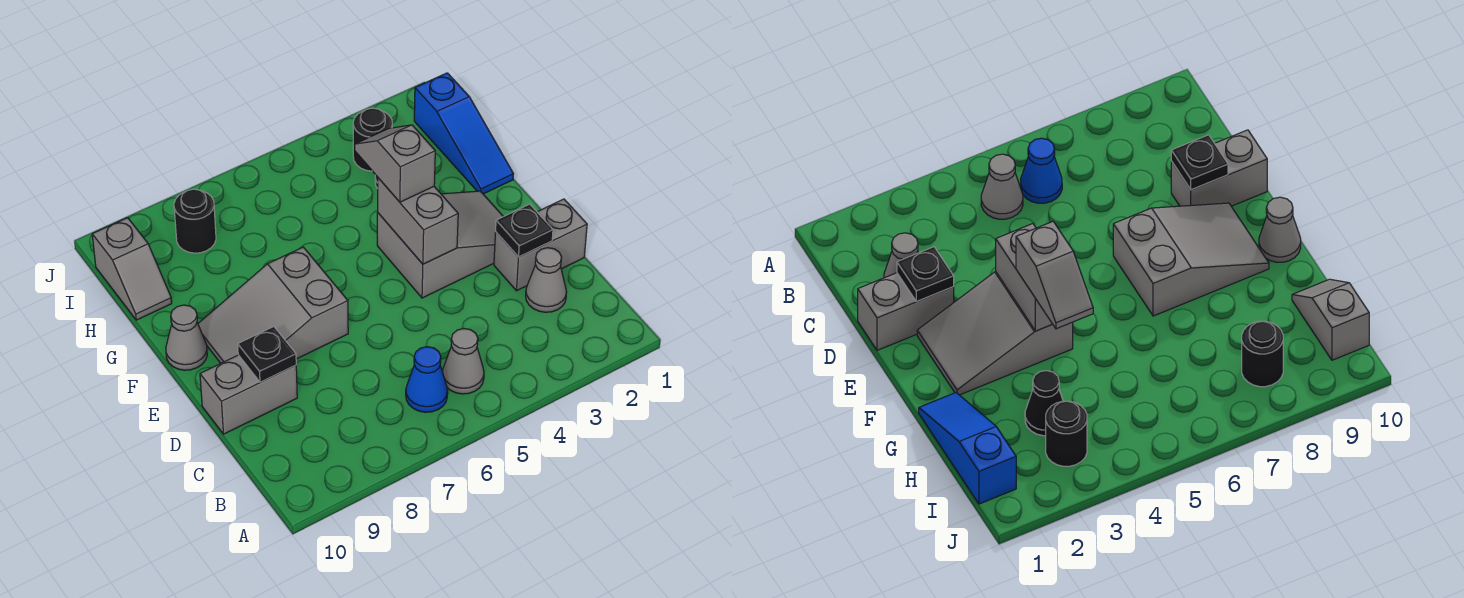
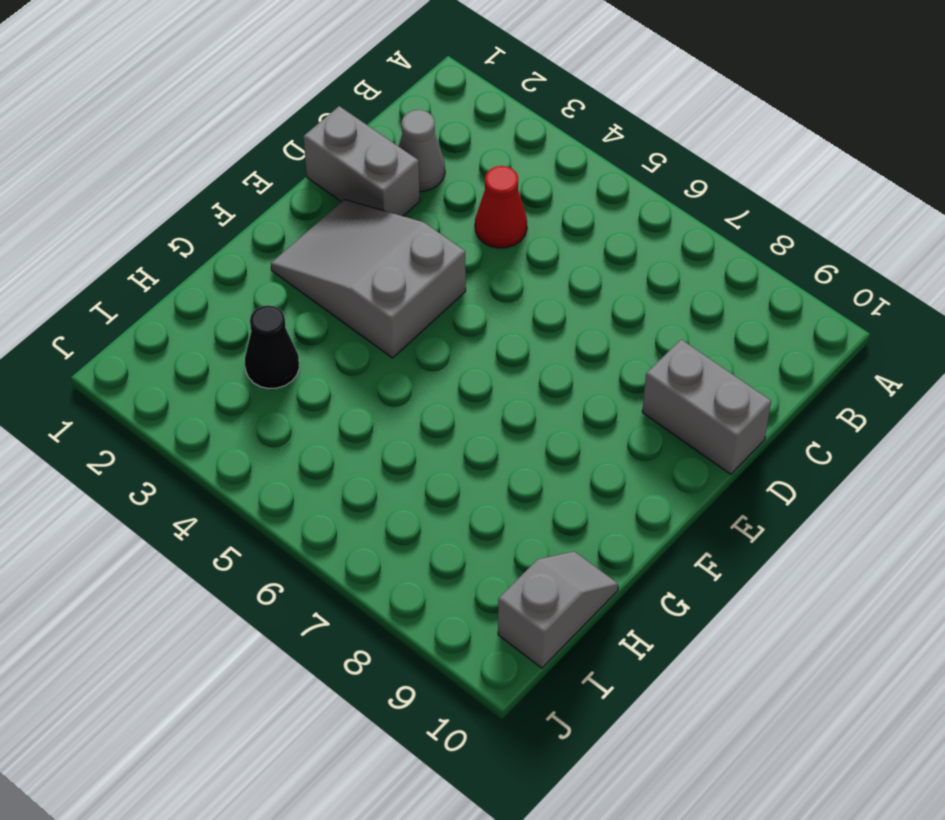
red cone C4 level 1 -> none
none -> grey cone B5 level 1
none -> blue cone B6 level 1
none -> grey slope E7:F9 level 1 top 7

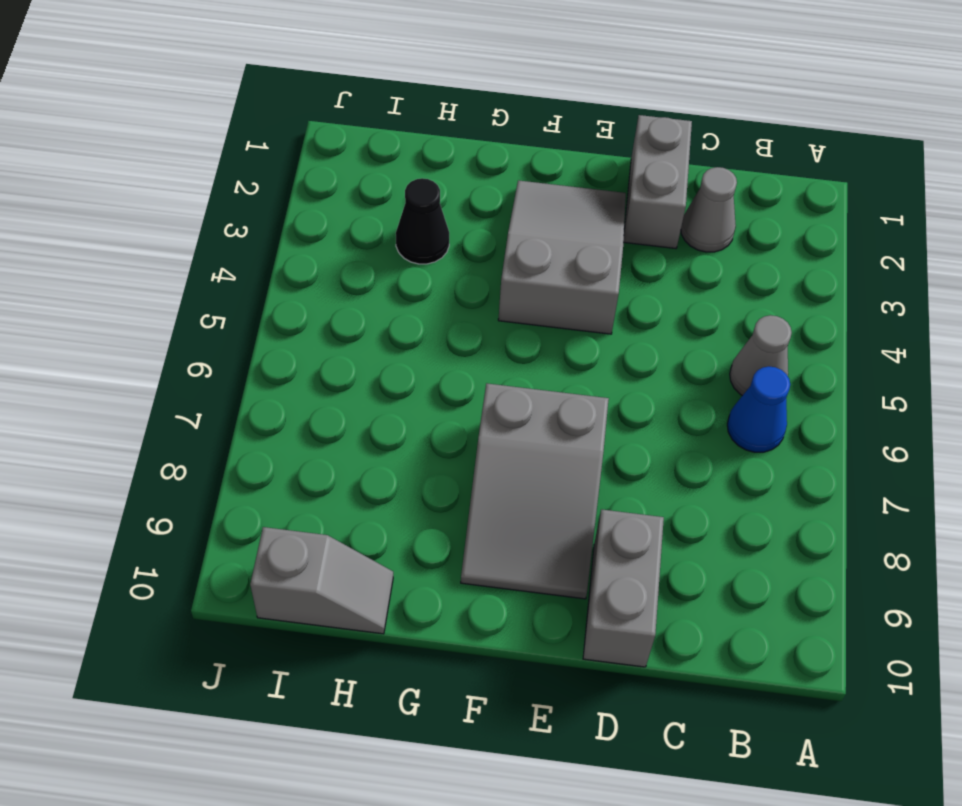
none -> grey cone F10 level 1
none -> blue slope G1:I1 level 1 top I
none -> black round brick I3 level 1

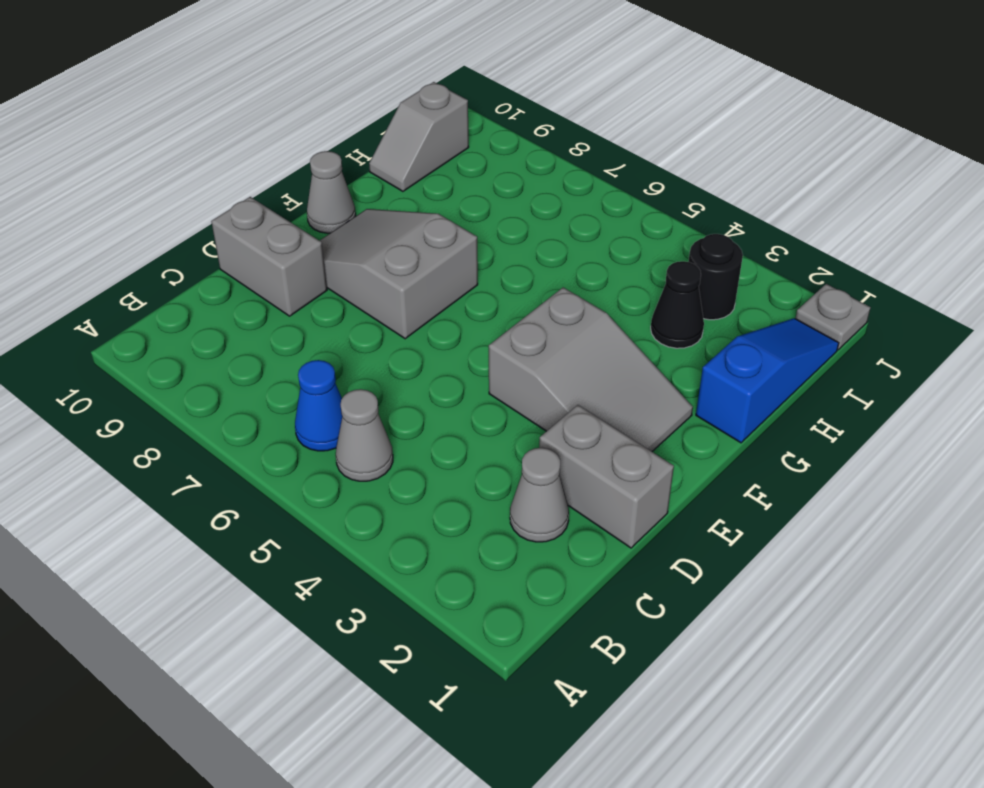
blue slope G1:I1 level 1 top G -> blue slope G1:I1 level 1 top I
grey plate J1 level 1 -> none
none -> black round brick I8 level 1
none -> black plate D2 level 2
none -> black plate D9 level 2

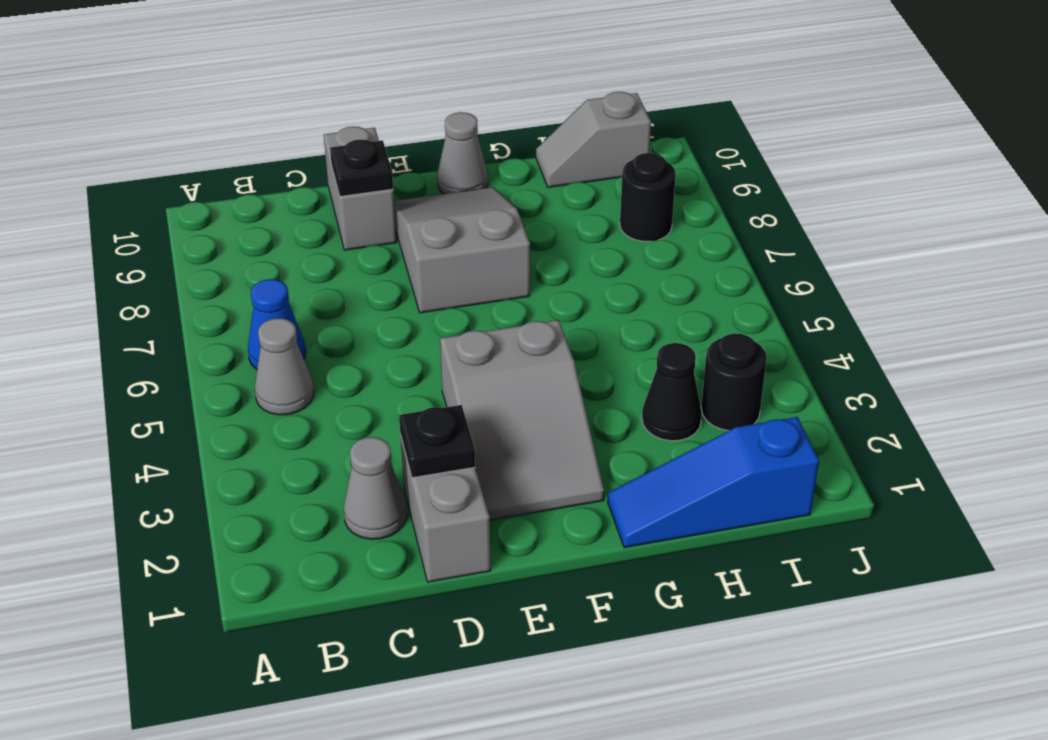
none -> grey brick E4:F4 level 2
none -> grey slope F4:G4 level 3 top F

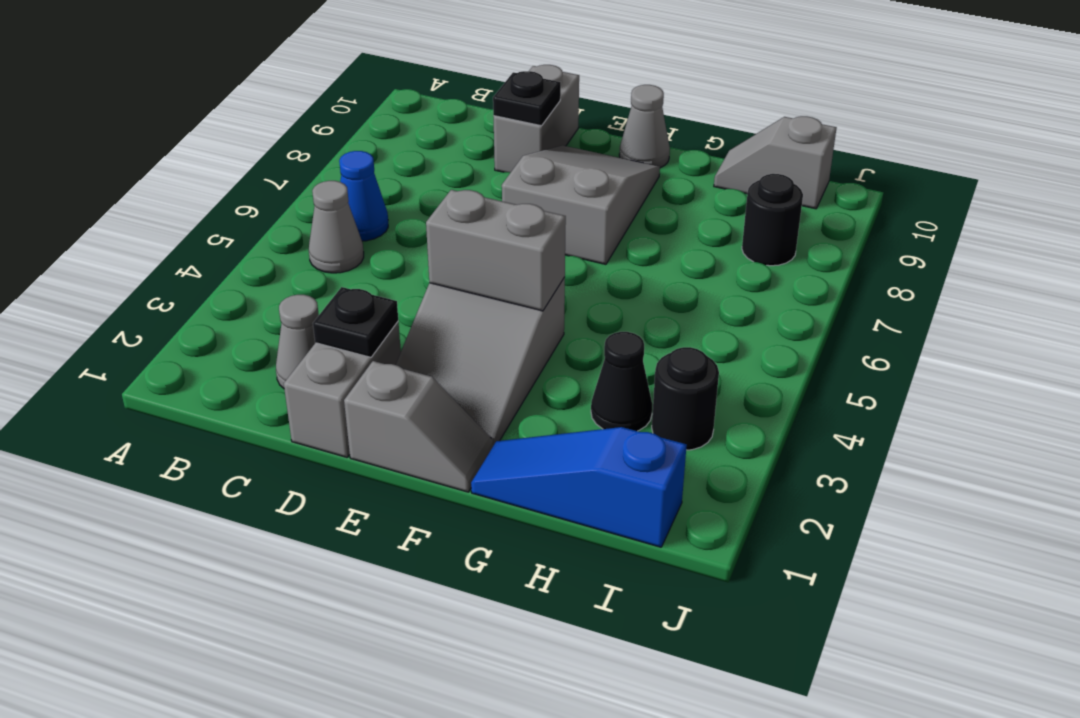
grey slope E1:F1 level 1 top E -> grey slope F4:G4 level 3 top F

